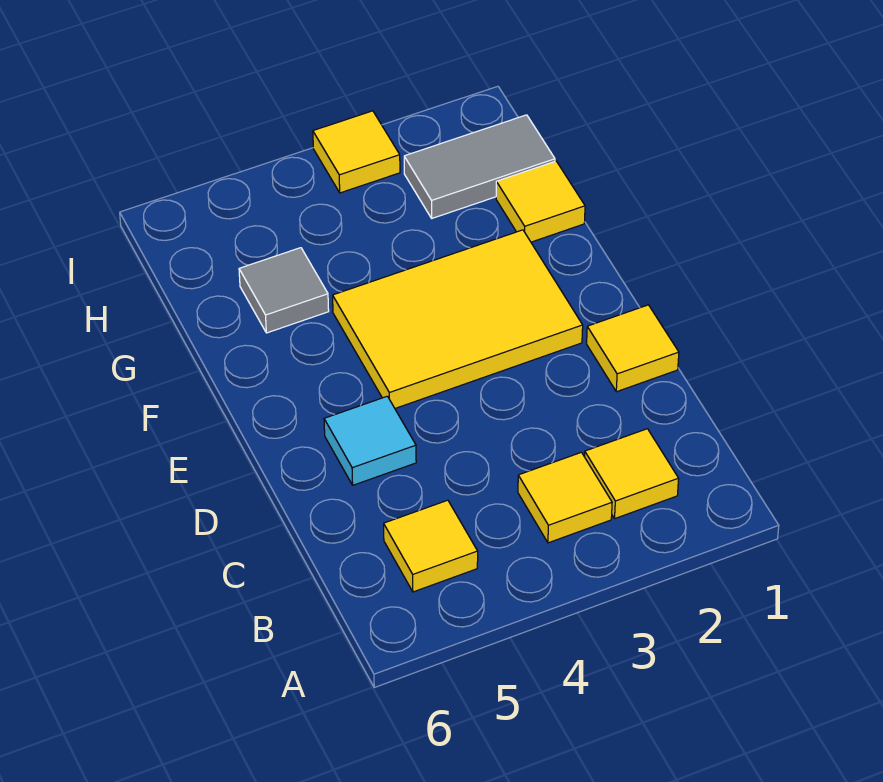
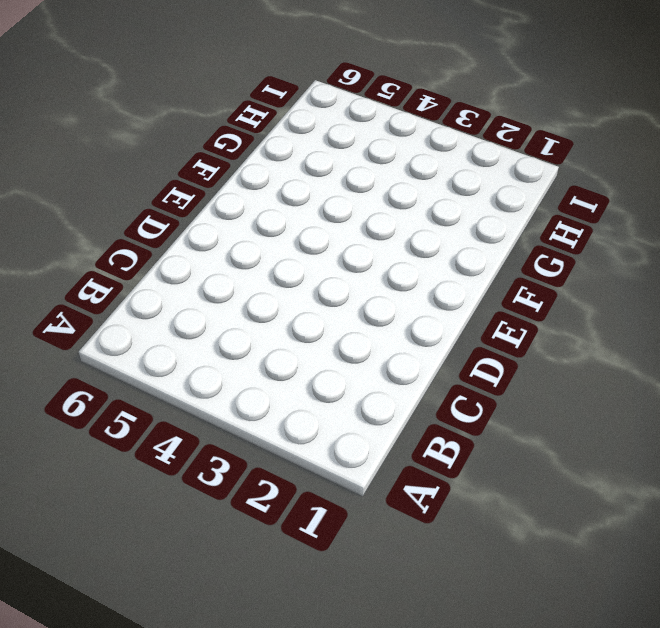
none -> yellow tile B2 level 1
none -> yellow tile B3 level 1

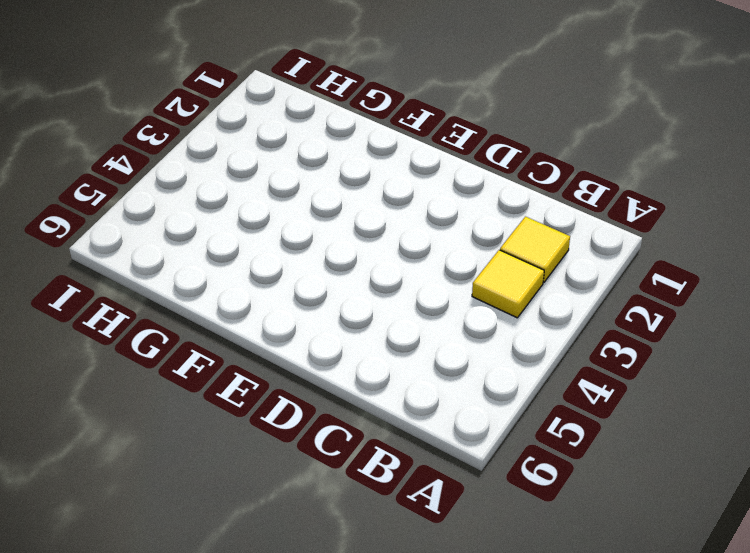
none -> yellow tile B5 level 1
none -> yellow tile D1 level 1

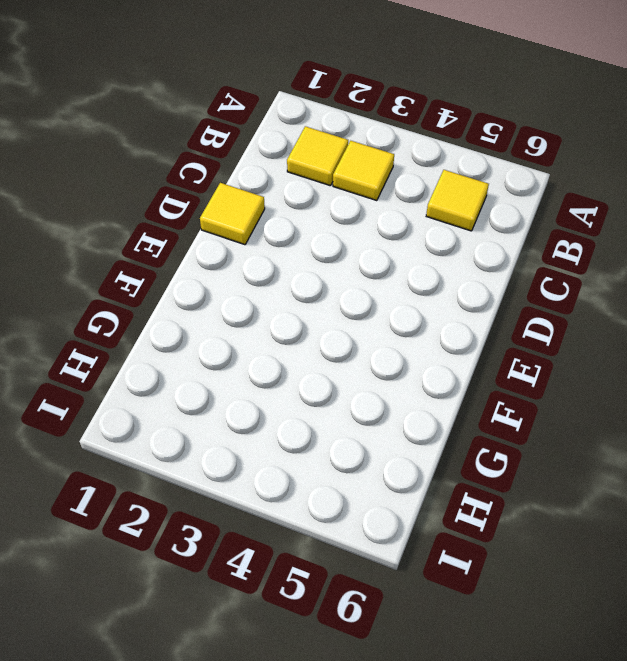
none -> cyan tile D5 level 1
none -> yellow tile E2:F4 level 1

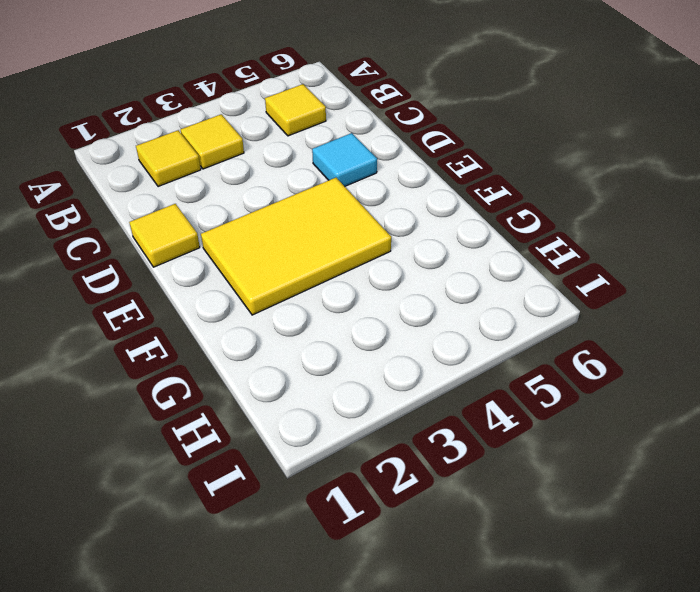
none -> yellow tile G1 level 1
none -> grey tile G5 level 1

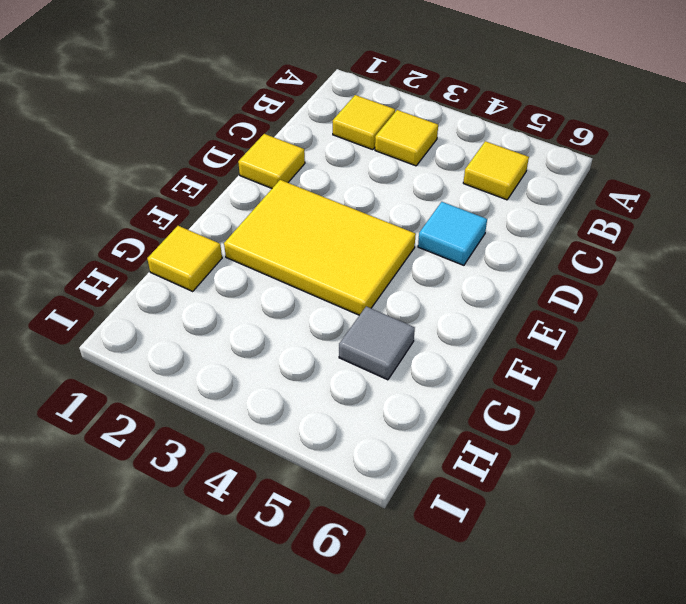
none -> grey tile H1:H2 level 1
none -> yellow tile I3 level 1

